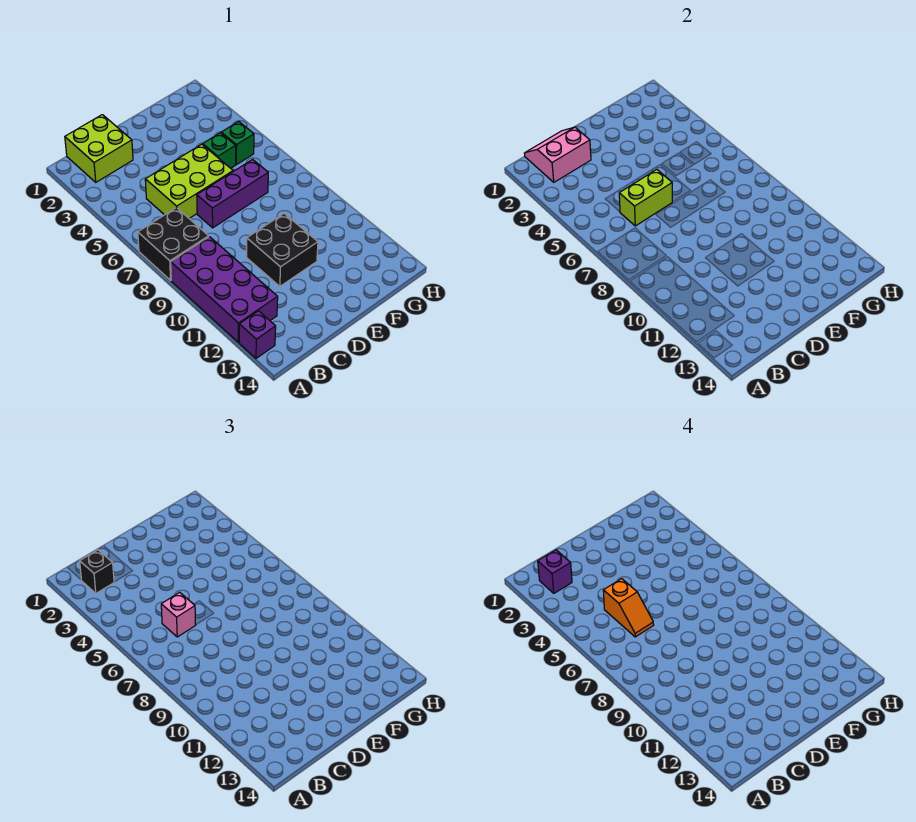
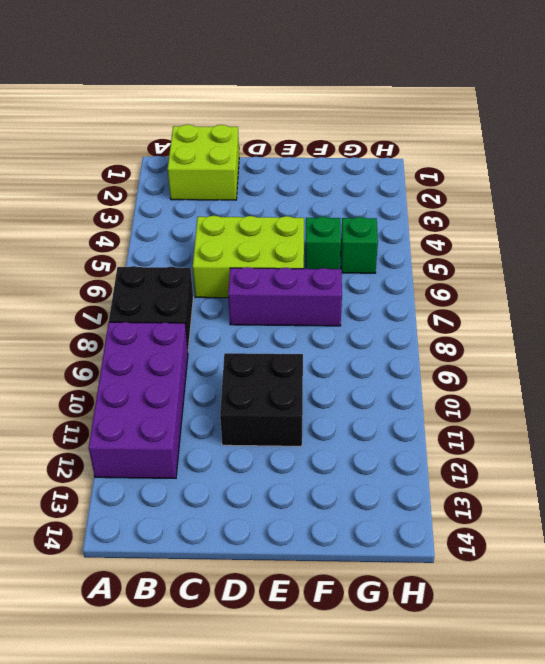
none -> purple brick A13 level 1
none -> pink slope B1:C2 level 2 top 2
none -> lime brick C6:D6 level 2

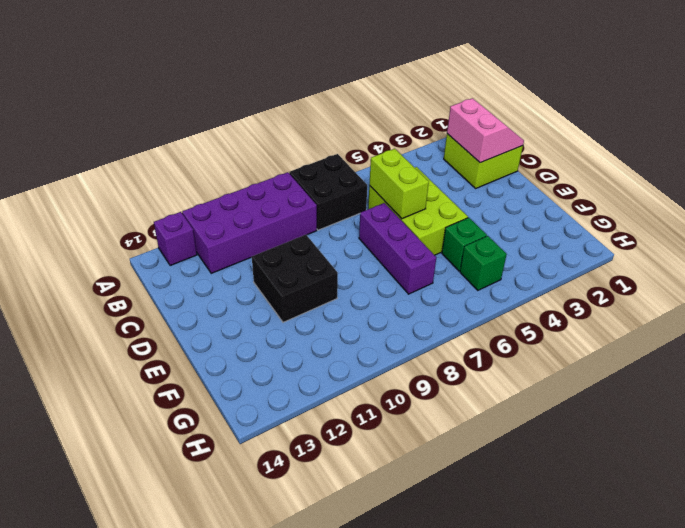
none -> black brick B2 level 3
none -> pink brick C6 level 3
none -> purple brick B2 level 4

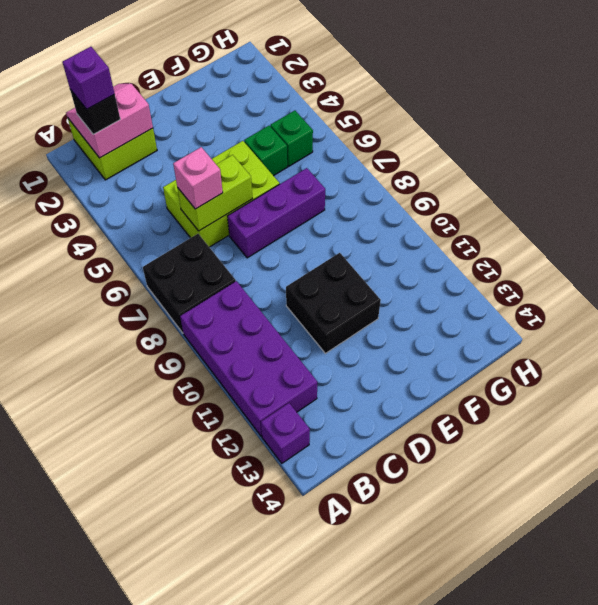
none -> orange slope C5:C6 level 4 top 5

